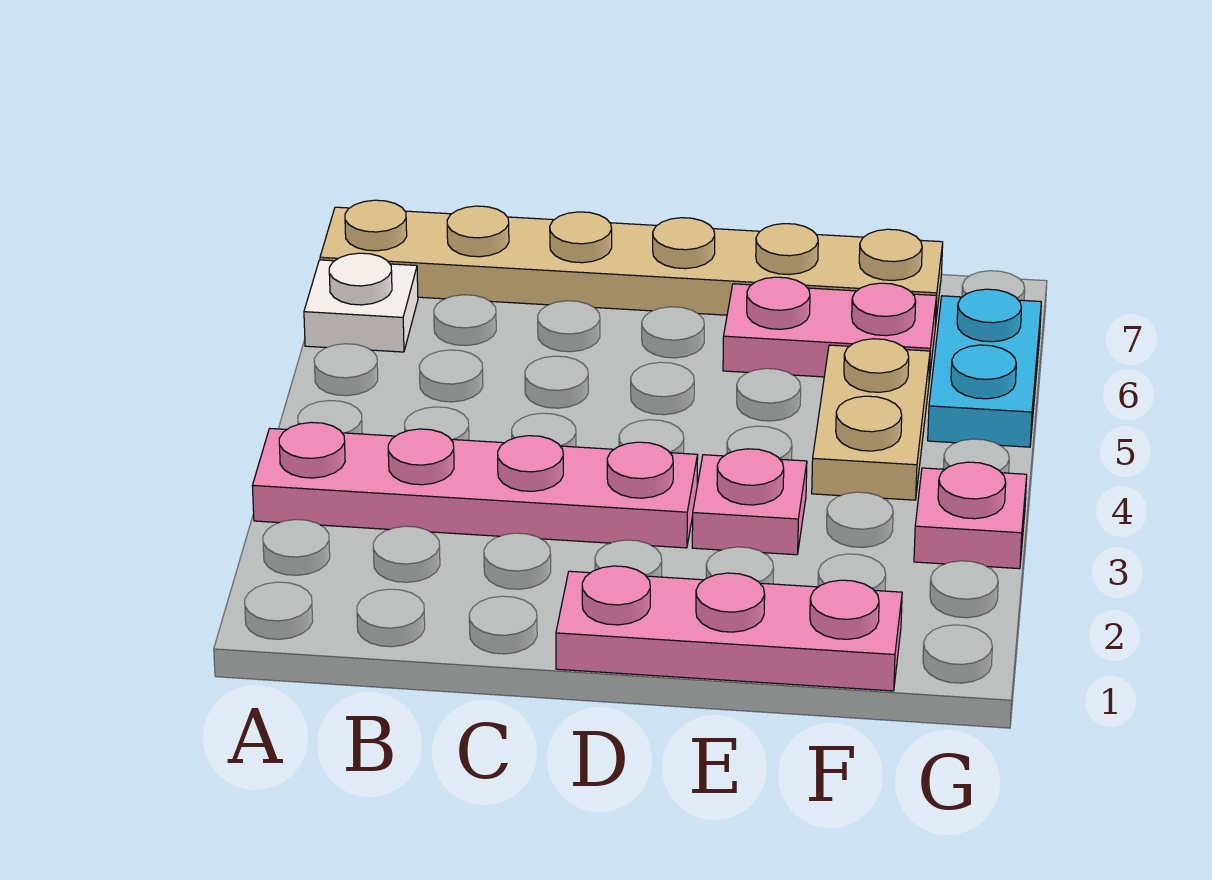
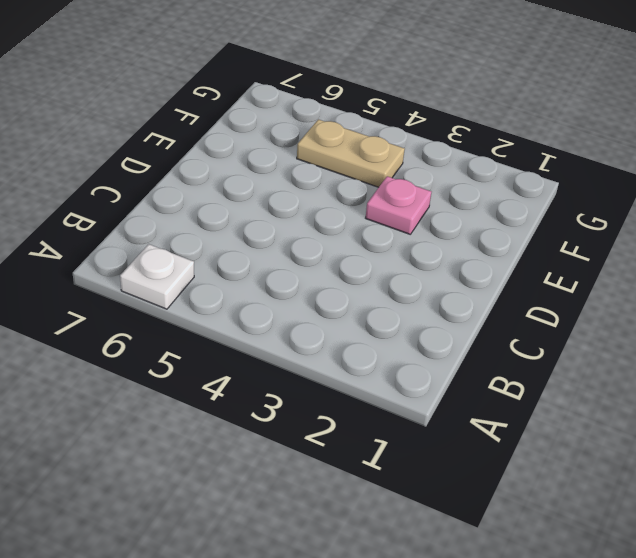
none -> pink plate A3:D3 level 1
none -> tan plate A7:F7 level 1

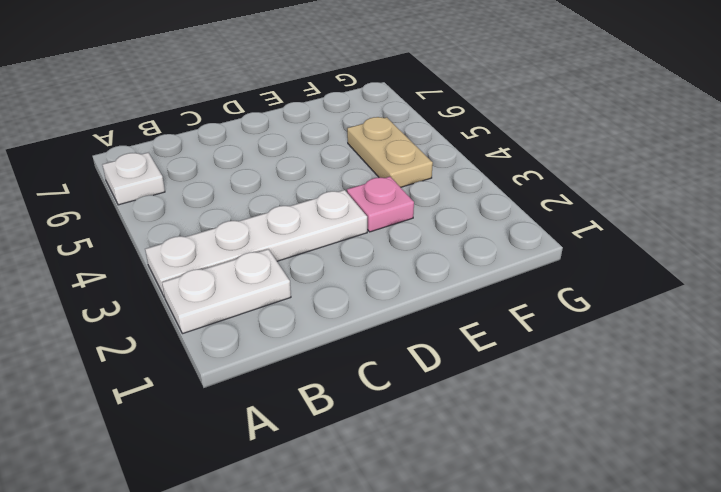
white plate A2:B2 level 1 -> none
white plate A3:D3 level 1 -> pink plate A3:D3 level 1
none -> tan plate A7:F7 level 1
none -> pink plate D1:F1 level 1

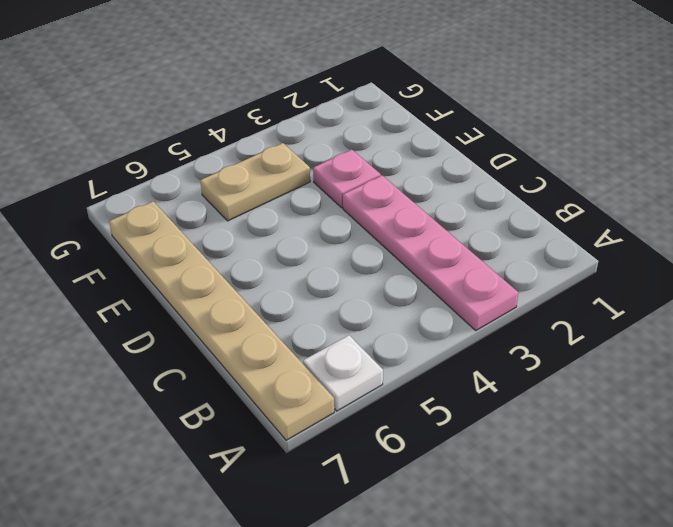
none -> pink plate D1:F1 level 1
none -> pink plate E6:F6 level 1

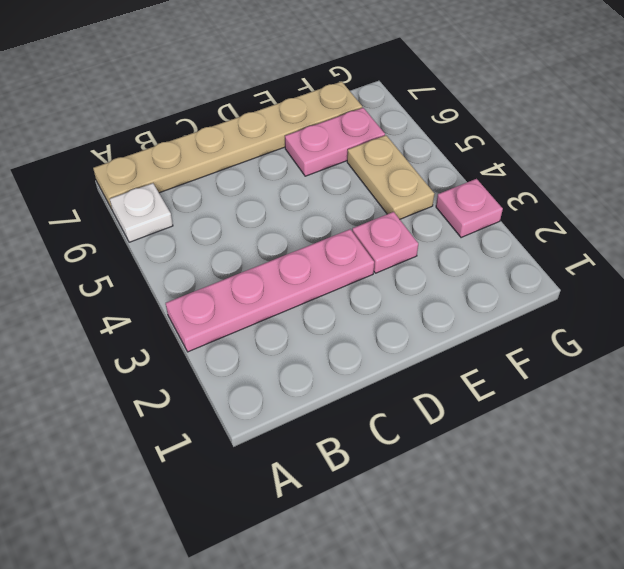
none -> pink plate D1:F1 level 1
none -> cyan plate G5:G6 level 1

